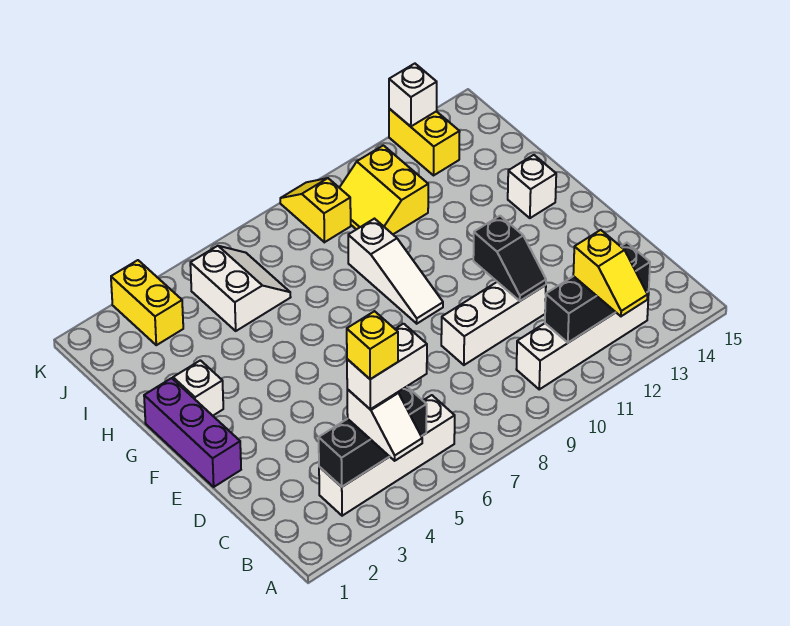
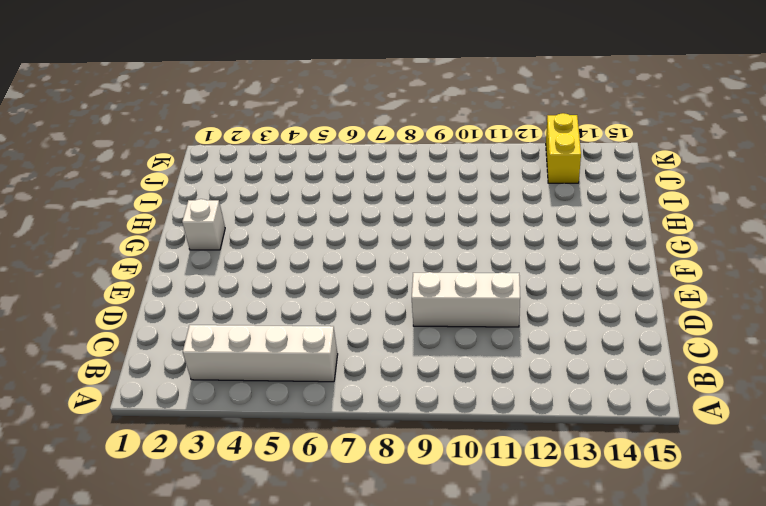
none -> white brick B10:B13 level 1
none -> purple brick E1:G1 level 1
none -> white slope F9:H9 level 1 top H

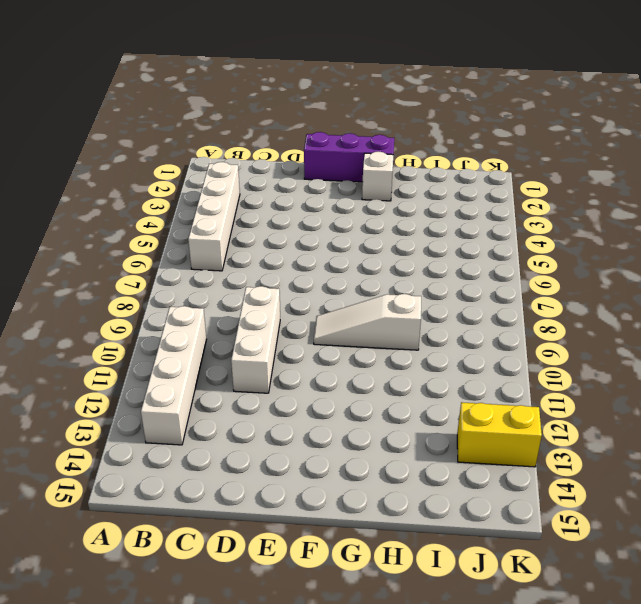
none -> white brick G14 level 1
none -> white slope I5:J6 level 1 top 5
none -> yellow slope I10:J11 level 1 top 11

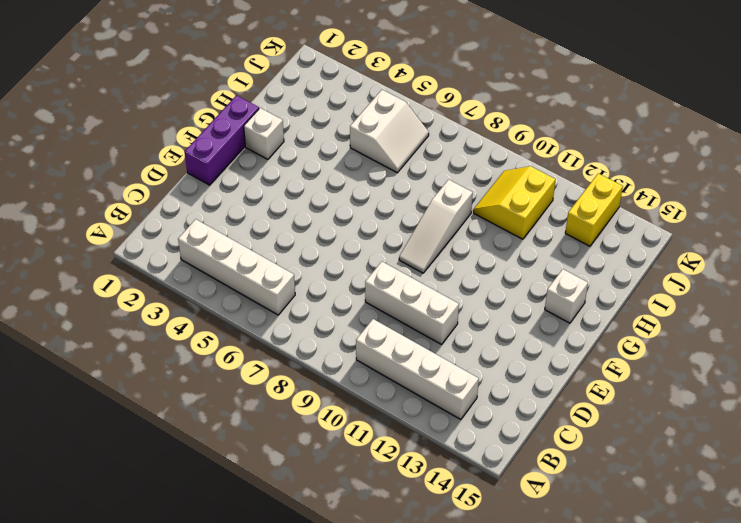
none -> yellow brick J3:K3 level 1
none -> yellow slope J9:K9 level 1 top J
none -> black brick B3:B5 level 2

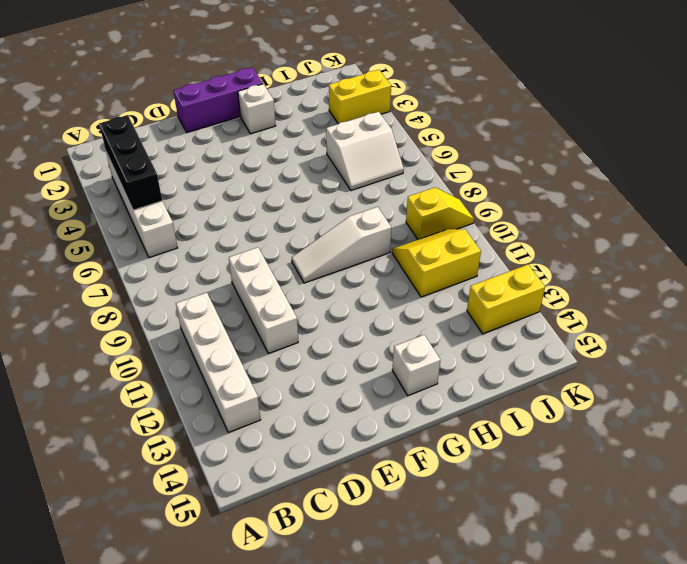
none -> black brick B11:B13 level 2
none -> black slope D11:E11 level 2 top E
none -> white brick K13 level 2

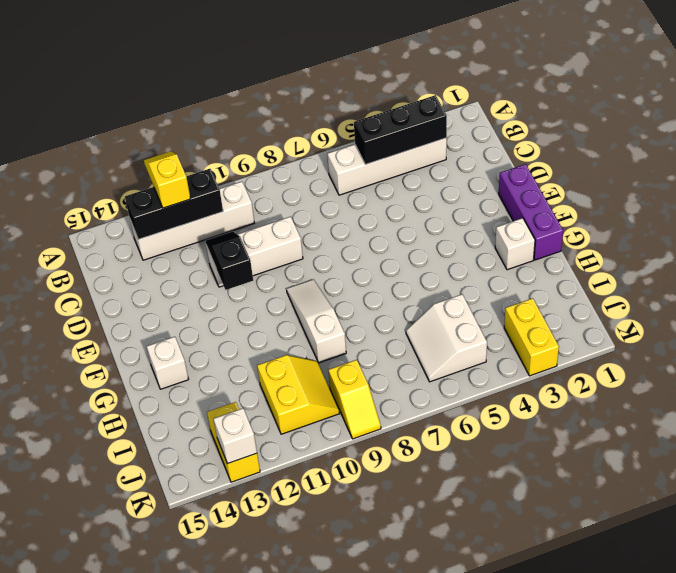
none -> white slope A4:B4 level 3 top B
none -> white brick B4:B5 level 4
none -> yellow brick B4 level 5

